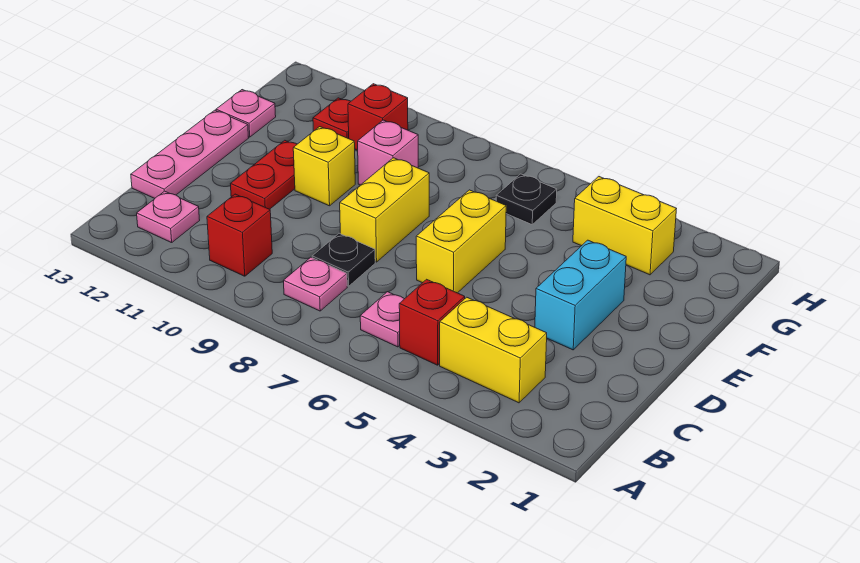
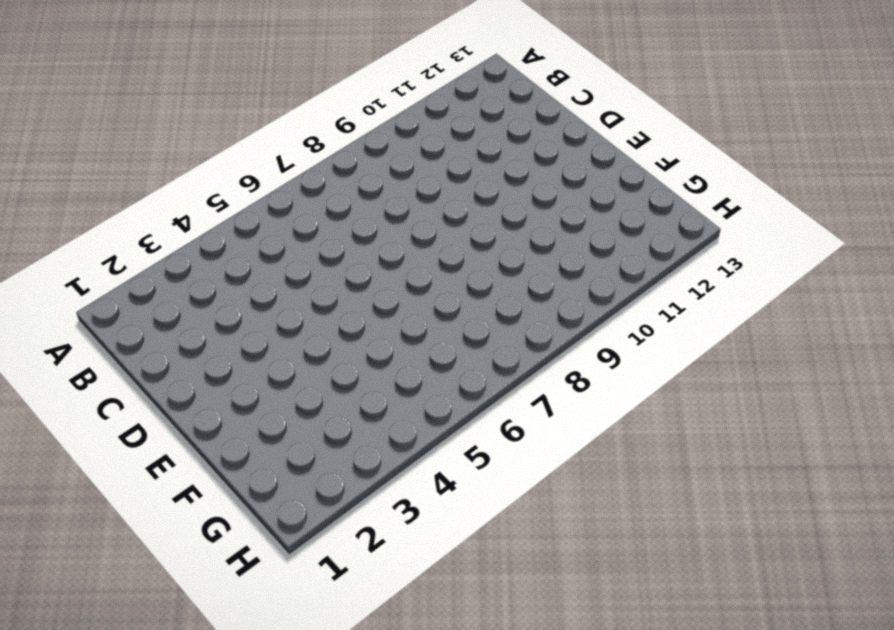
none -> yellow brick B3:B4 level 1
none -> red brick B5 level 1
none -> pink plate B6 level 1

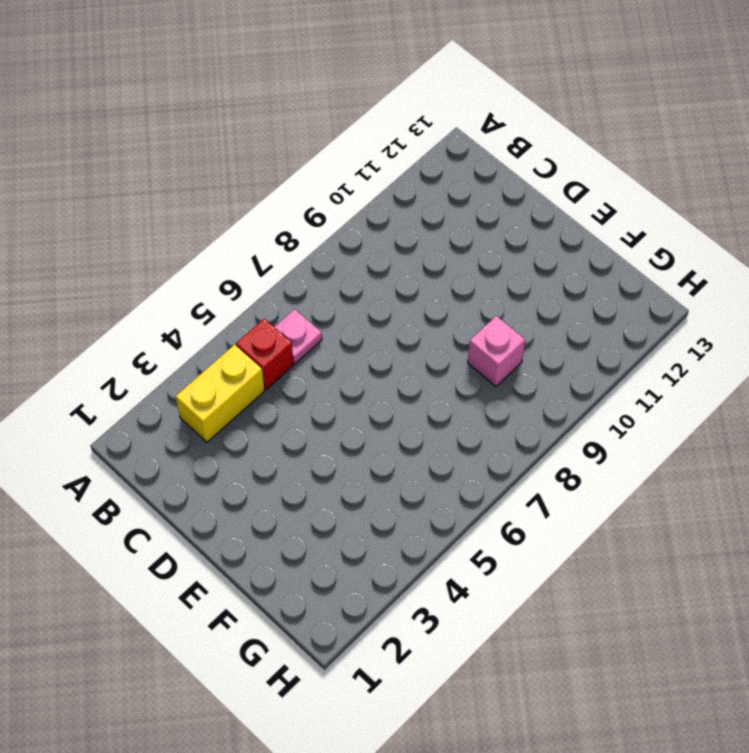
none -> pink plate B8 level 1
none -> red brick B10 level 1
none -> pink plate B12 level 1

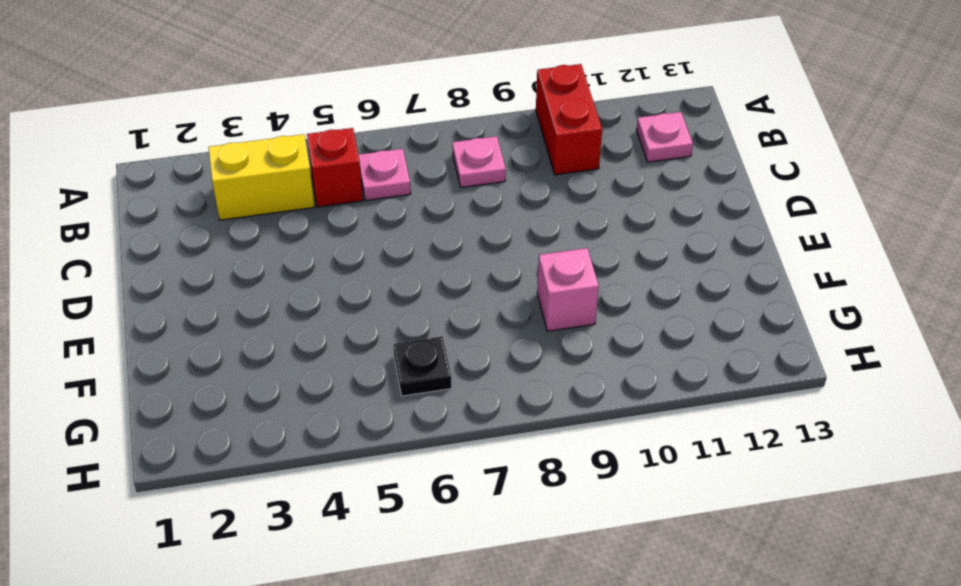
red brick A10:B10 level 1 -> red brick B10 level 1
none -> black plate C8 level 1
none -> pink plate C13:E13 level 1
none -> cyan brick D3:E3 level 1

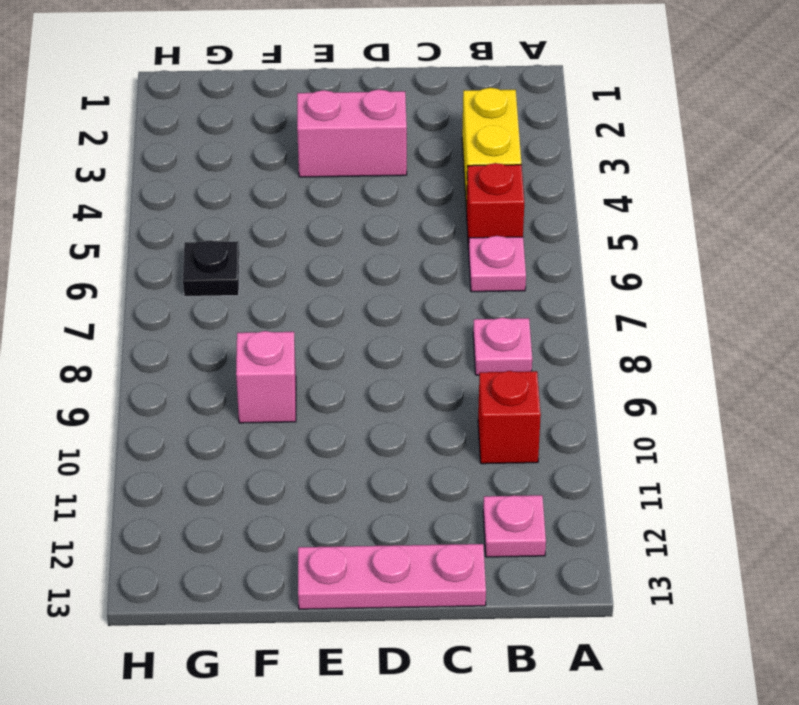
pink brick D3:E3 level 1 -> cyan brick D3:E3 level 1
none -> black plate C8 level 1
none -> yellow brick D6:E6 level 1
none -> yellow brick D8:E8 level 1

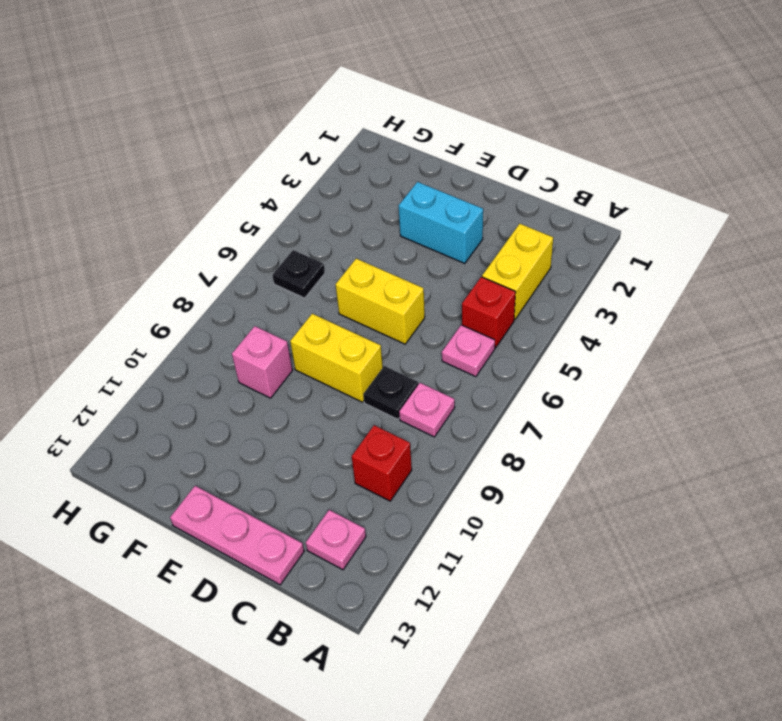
none -> red plate D11:E11 level 1
none -> yellow brick E10 level 1
none -> pink plate F13 level 1

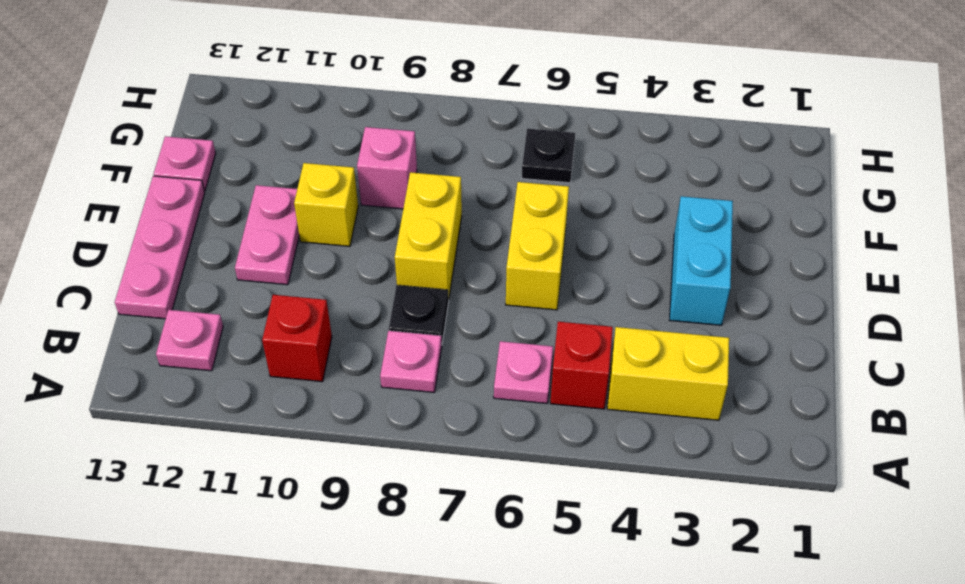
pink plate D11:E11 level 1 -> red plate D11:E11 level 1
none -> yellow brick G3:G4 level 1
none -> red brick G10 level 1
none -> red plate G11 level 1

